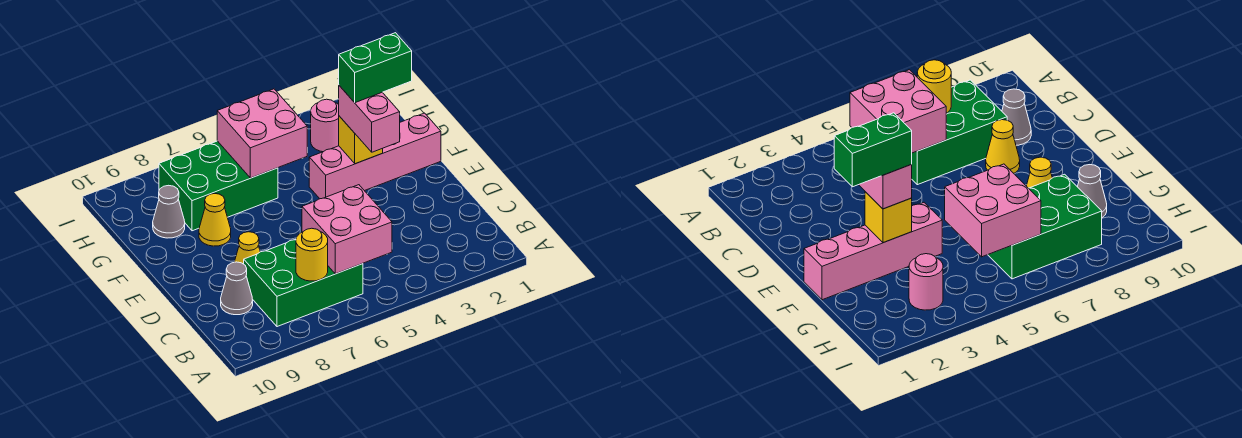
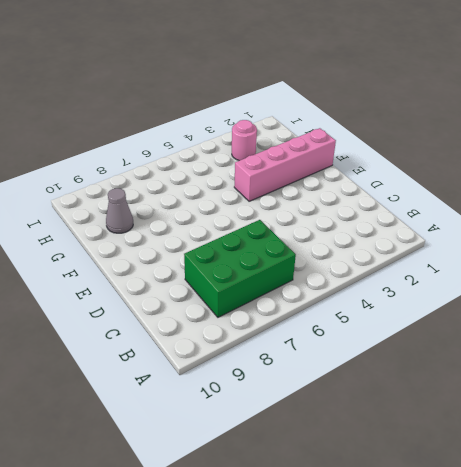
none -> grey cone C9 level 1
none -> yellow cone D8 level 1
none -> yellow cone F8 level 1

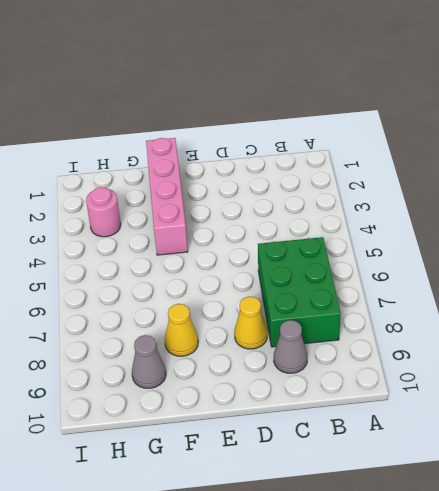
none -> green brick G6:H8 level 1
none -> pink brick B5:C6 level 2
none -> yellow round brick B7 level 2

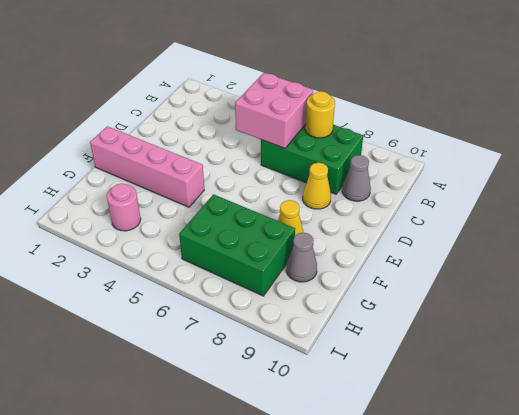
none -> yellow brick F3 level 2
none -> pink brick G5:H6 level 2
none -> pink brick E3:F3 level 3

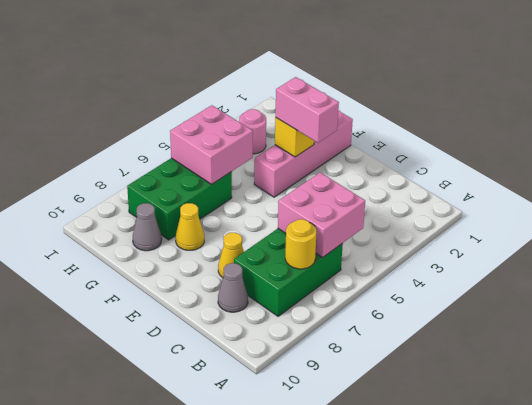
none -> green brick F2:F3 level 4

